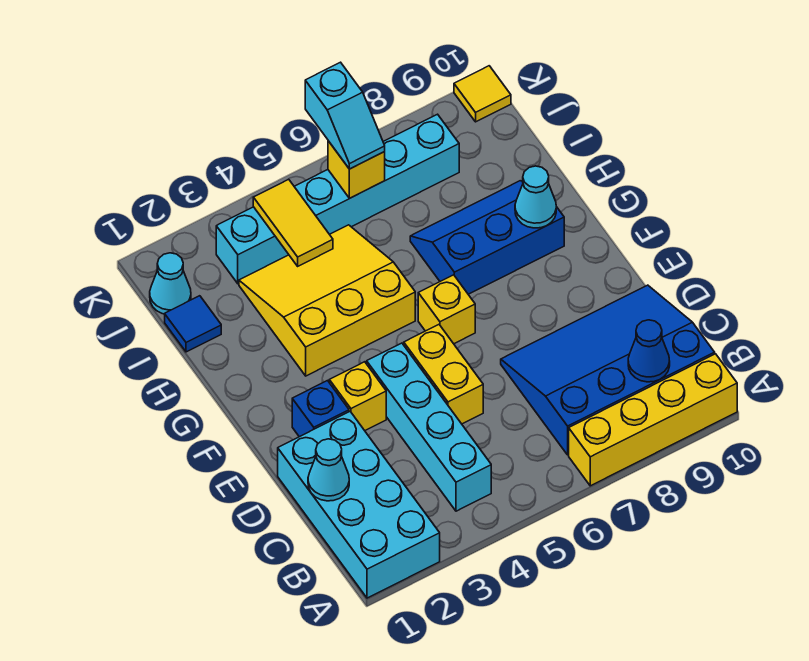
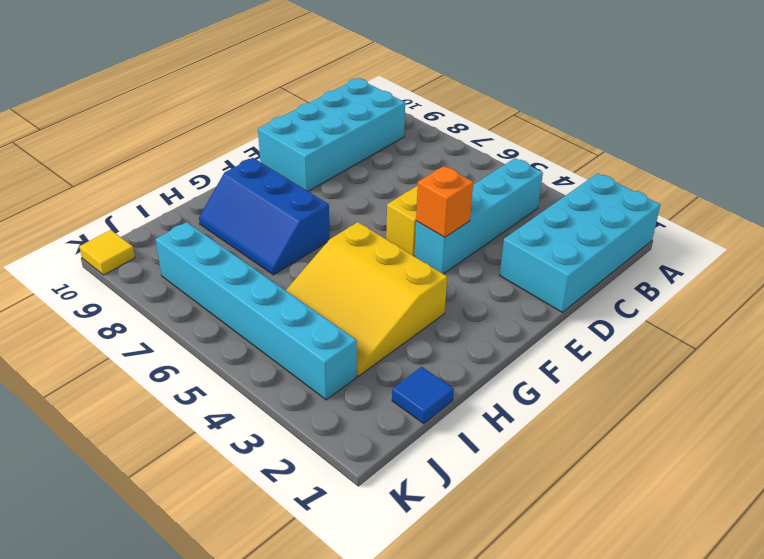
cyan brick B9:E10 level 1 -> blue slope B7:D10 level 1 top B
orange brick E4 level 2 -> none
none -> yellow brick A7:A10 level 1
none -> blue brick E2 level 1
none -> yellow brick E3 level 1

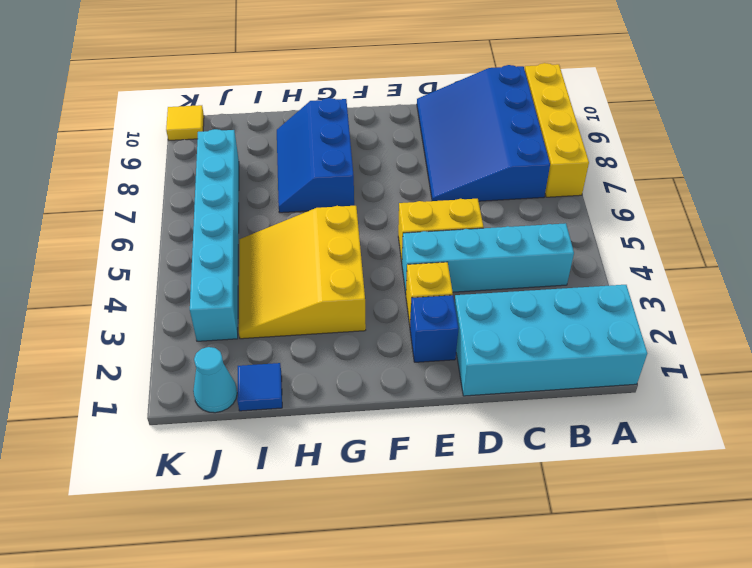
none -> yellow brick F6 level 1
none -> blue cone B9 level 2
none -> cyan cone C1 level 2

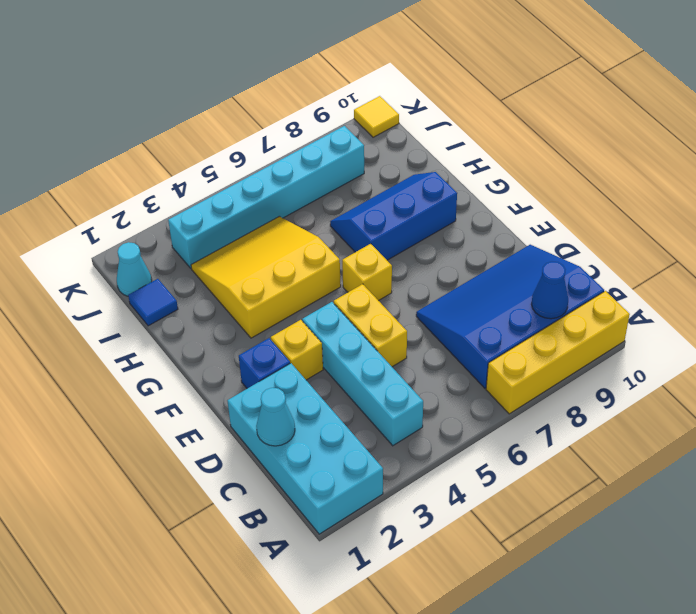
none -> cyan cone G9 level 2
none -> yellow tile I4:J4 level 2
none -> yellow brick J6 level 2

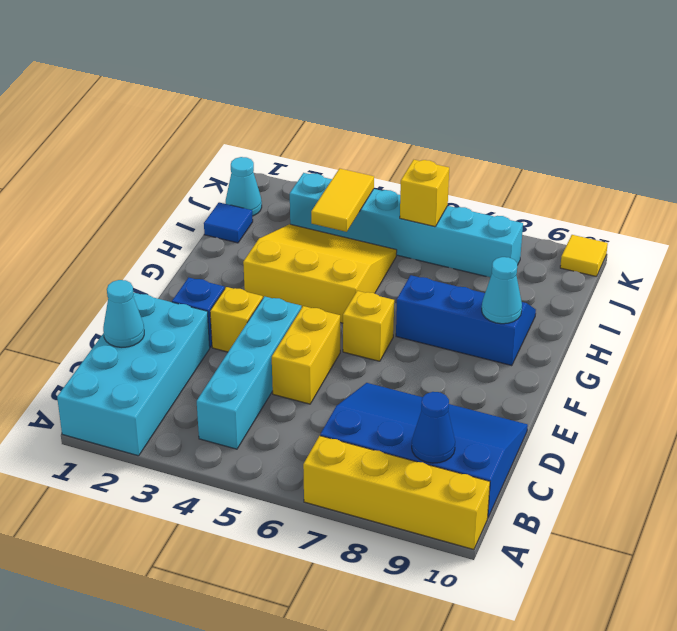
none -> cyan slope J6:K6 level 3 top K

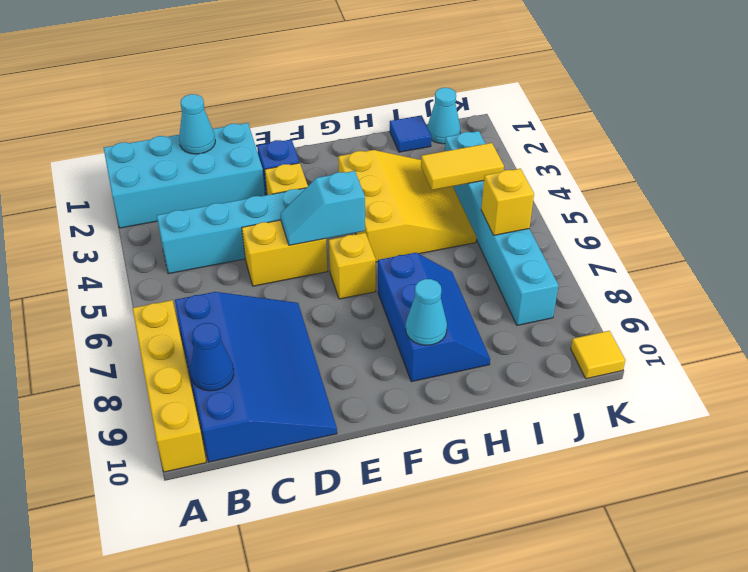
cyan slope E5:F5 level 2 top F -> cyan slope J6:K6 level 3 top K

